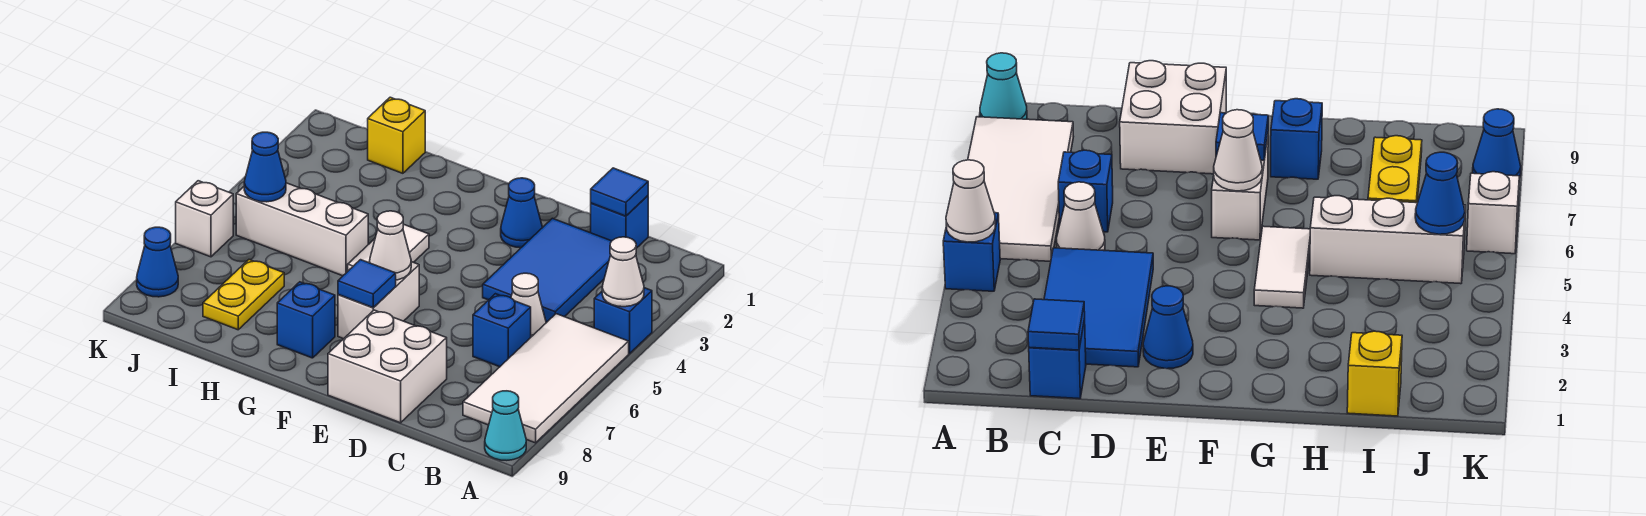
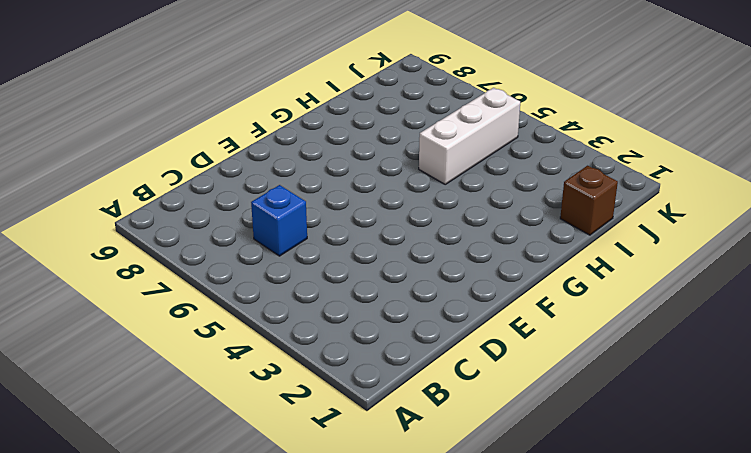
brown brick I1 level 1 -> yellow brick I1 level 1
none -> blue brick A4 level 1
none -> white tile A5:B8 level 1
none -> cyan cone A9 level 1

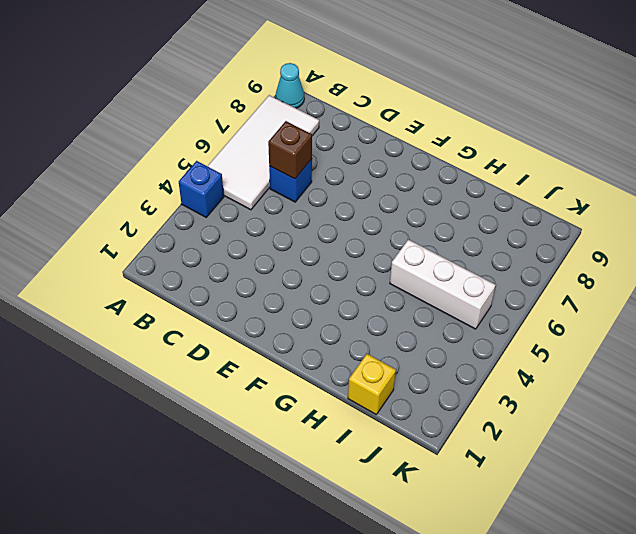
brown brick C6 level 2 -> none
none -> blue brick C1 level 1
none -> blue tile C2:D4 level 1
none -> white cone C5 level 1

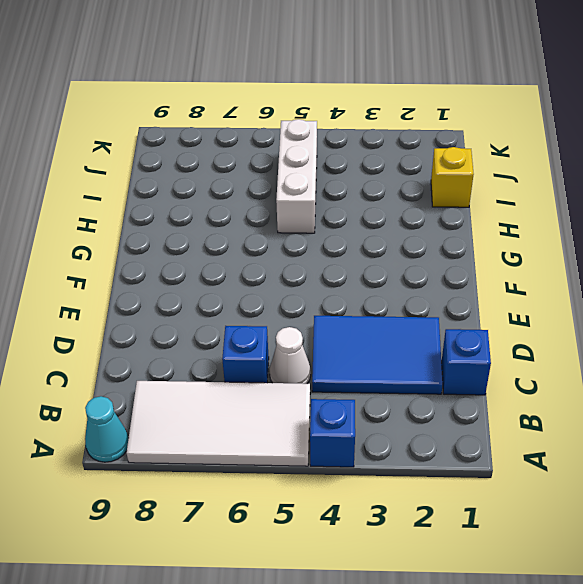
none -> white brick D8:E9 level 1
none -> blue cone E2 level 1
none -> white brick F6:F7 level 1

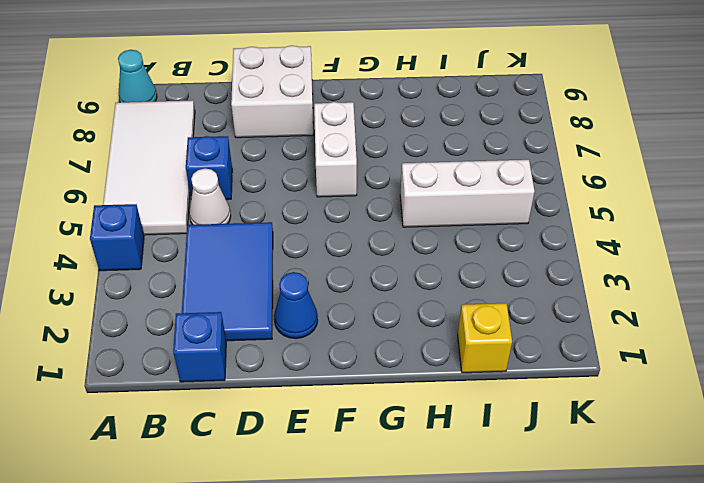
none -> white tile G4:G5 level 1
none -> blue brick G8 level 1
none -> yellow plate I7:I8 level 1

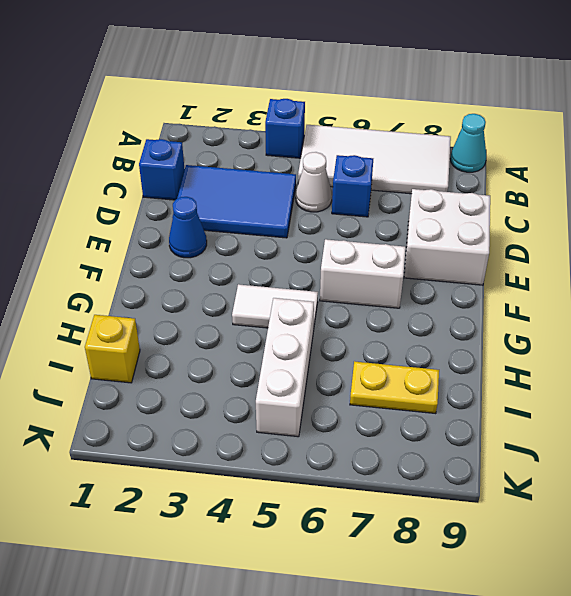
none -> blue brick G8 level 1
none -> white brick K6 level 1
none -> blue cone K8 level 1

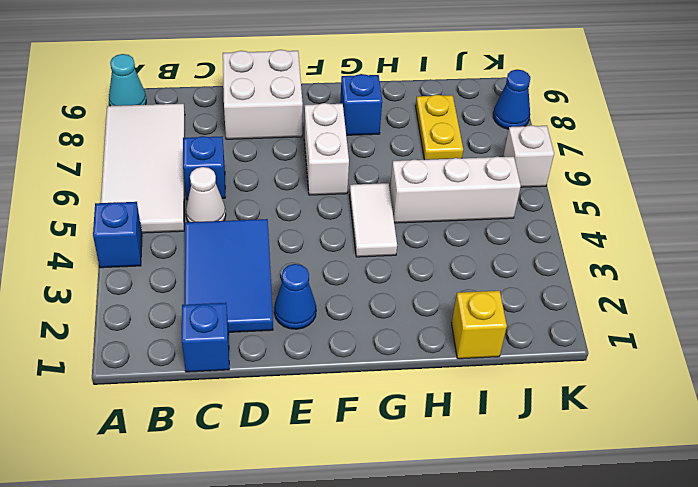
none -> white cone A4 level 2
none -> blue tile C1 level 2
none -> white cone F6 level 2

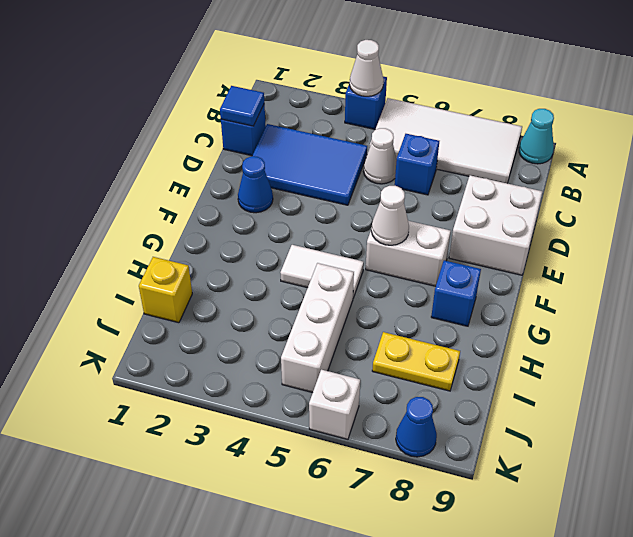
none -> blue tile F7 level 2
none -> blue cone J5 level 2

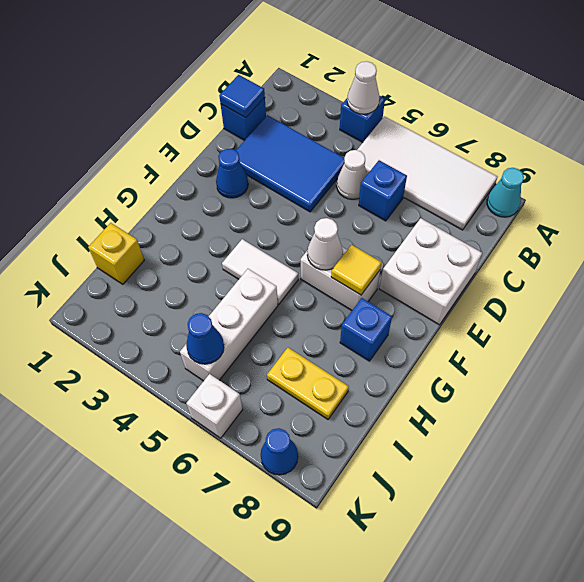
yellow tile F7 level 2 -> blue tile F7 level 2

